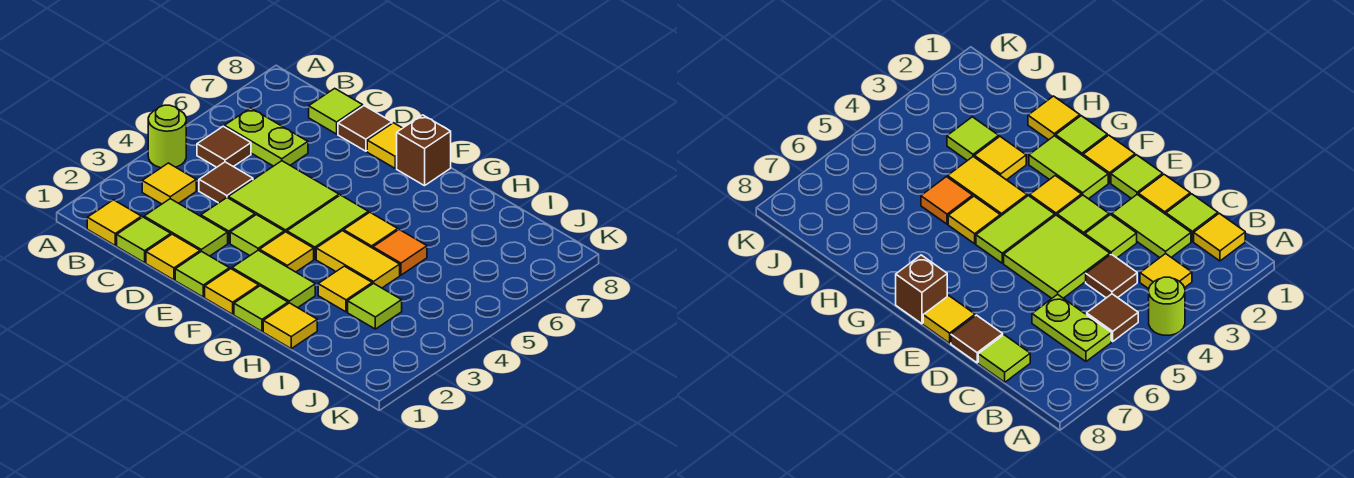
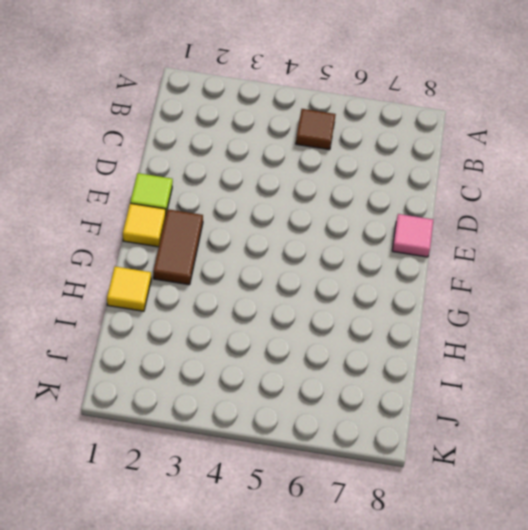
pink tile E8 level 1 -> yellow tile E8 level 1
brown tile F2:G2 level 1 -> lime tile F2:G2 level 1
none -> lime round brick A4 level 1
none -> yellow tile B1 level 1
none -> yellow tile B3 level 1

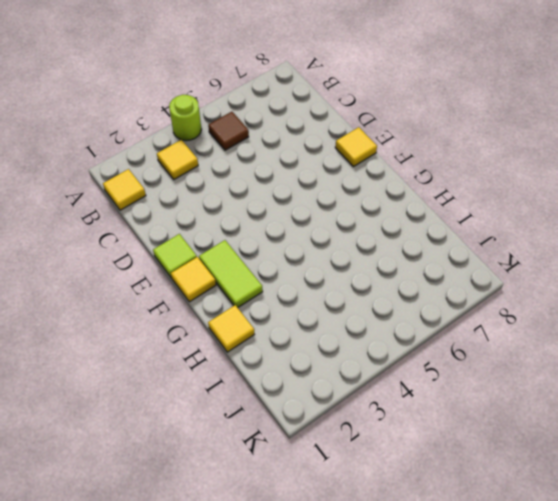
none -> lime plate B6:C6 level 1
none -> lime tile C1 level 1
none -> lime tile C2:D2 level 1

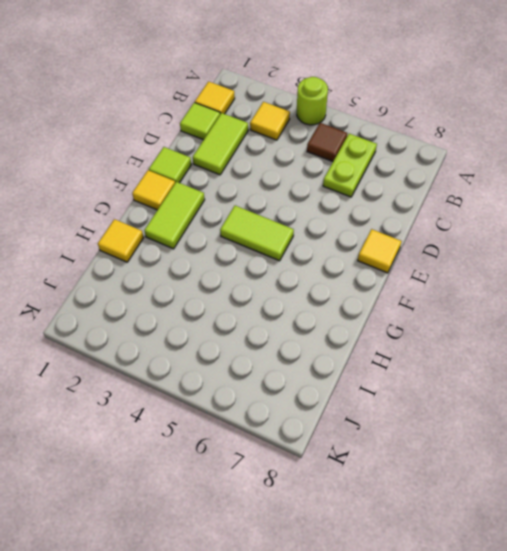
none -> brown tile C4 level 1
none -> lime tile C8 level 1
none -> yellow tile D1 level 1

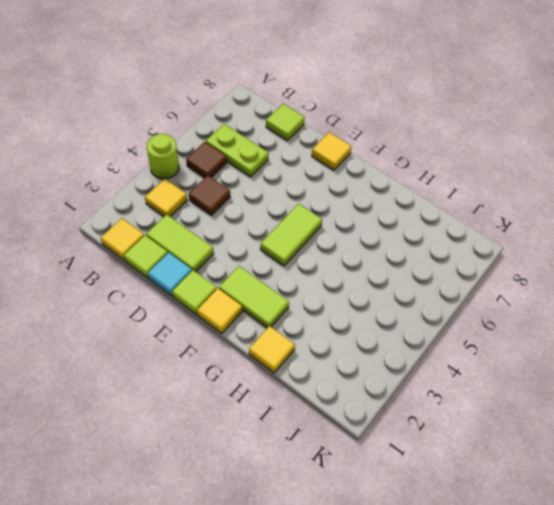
cyan tile D1 level 1 -> yellow tile D1 level 1
none -> lime tile D3 level 1
none -> lime tile D4:E5 level 1
none -> brown tile D8 level 1

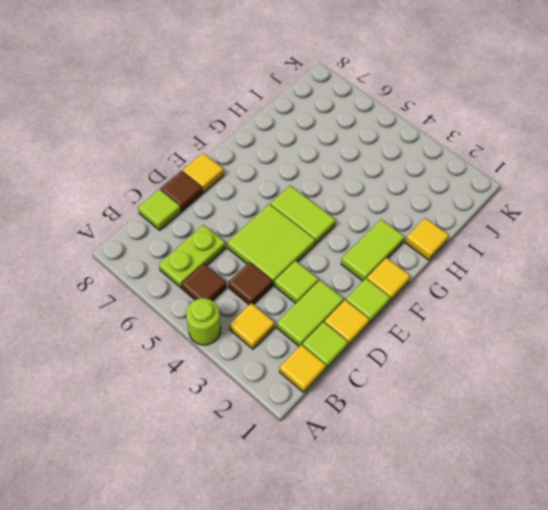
none -> lime tile E3 level 1
none -> yellow tile F3 level 1
none -> brown brick F8 level 1

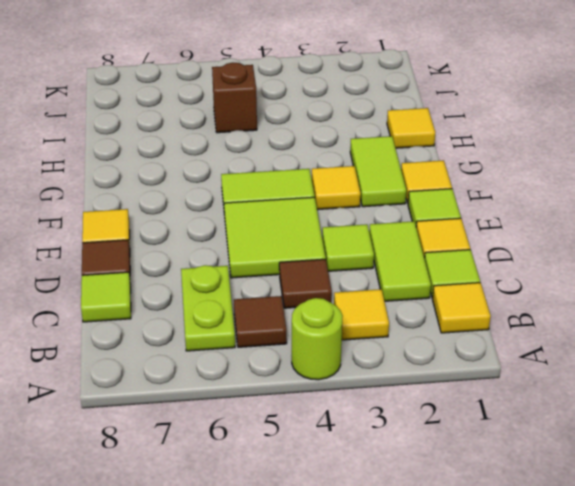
brown brick I5 level 1 -> brown brick F8 level 1
none -> lime tile E3 level 1
none -> lime tile G1 level 1
none -> yellow tile G4:H4 level 1

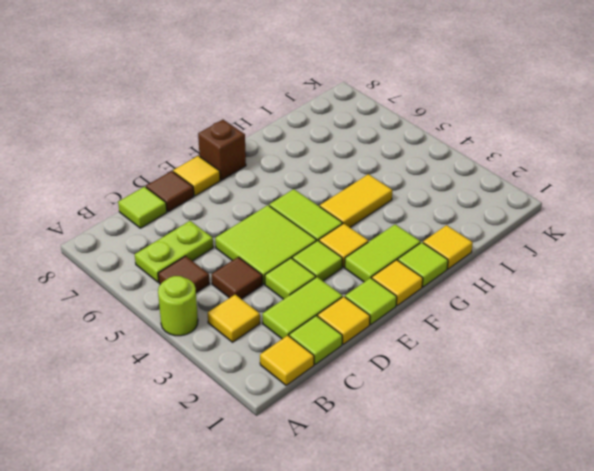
none -> yellow tile G5 level 1
none -> yellow tile H3 level 1
none -> orange tile H5 level 1

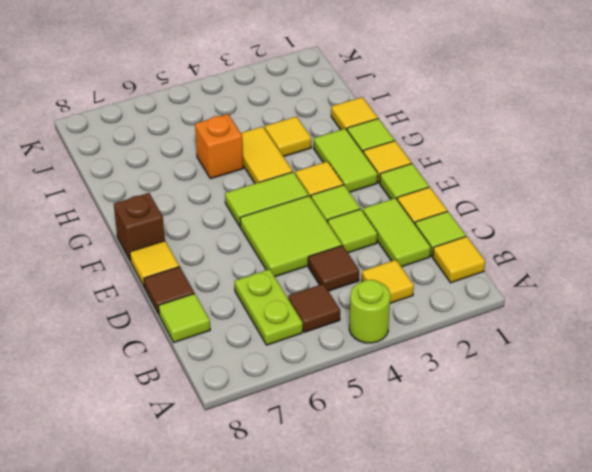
orange brick H5 level 1 -> orange tile H5 level 1
none -> yellow tile G5 level 1
none -> lime tile I3 level 1

